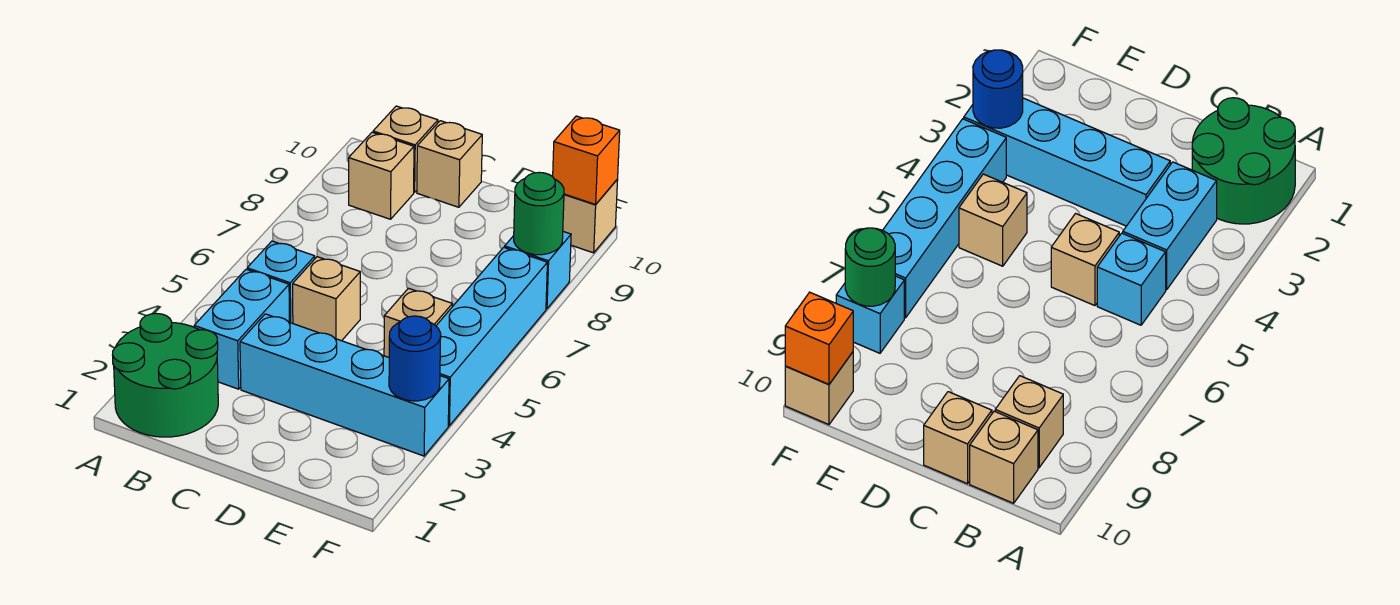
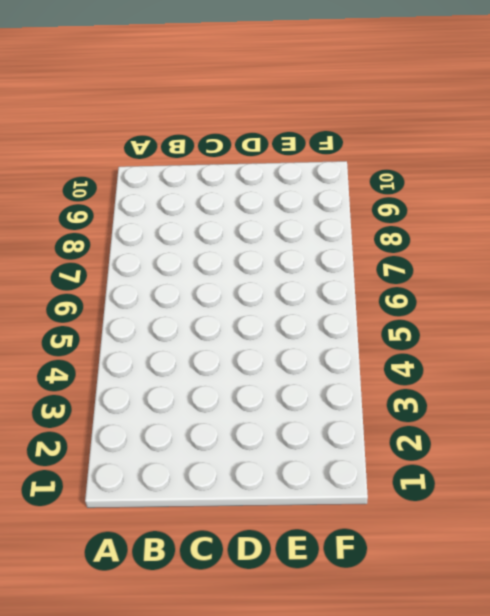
none -> green round brick A1:B2 level 1
none -> cyan brick B3:B4 level 1
none -> cyan brick B5 level 1

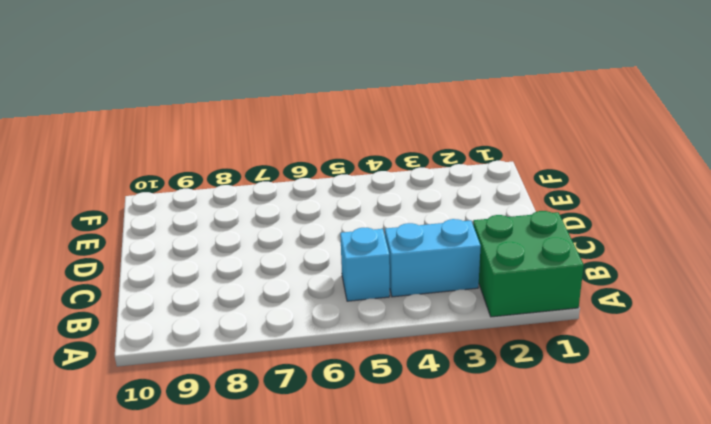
green brick A1:B2 level 1 -> green round brick A1:B2 level 1
none -> tan brick B9 level 1
none -> tan brick B10 level 1
none -> cyan brick C3:F3 level 1

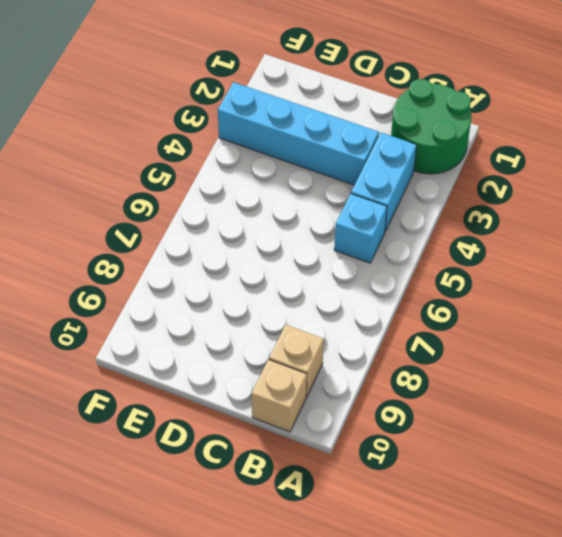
none -> tan brick C5 level 1
none -> tan brick C10 level 1
none -> tan brick E5 level 1

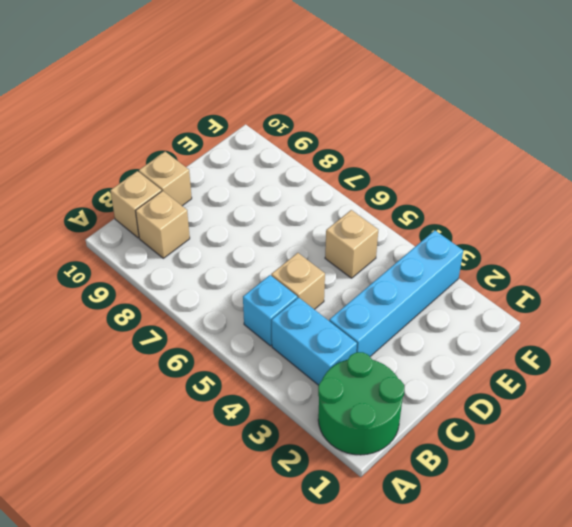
none -> cyan brick F4:F7 level 1
none -> cyan brick F8 level 1
none -> tan brick F10 level 1

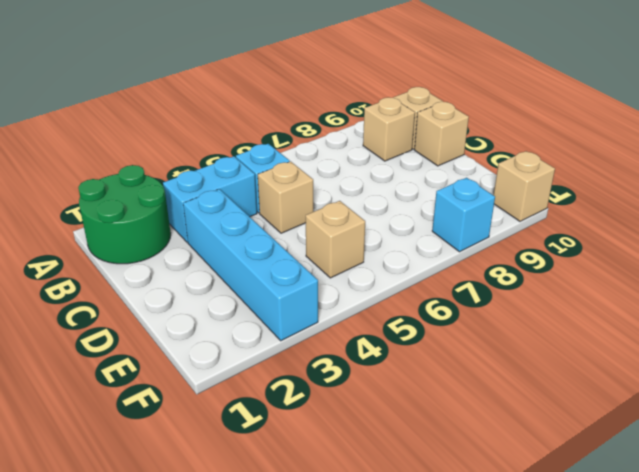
none -> cyan brick F4:F7 level 1
none -> blue round brick F3 level 2
none -> green round brick F8 level 2

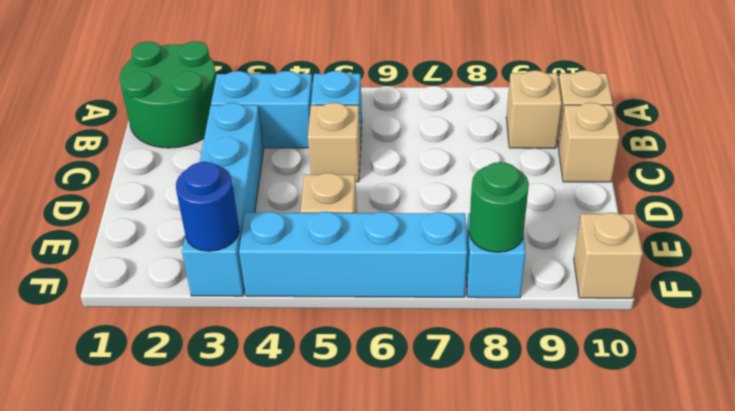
none -> orange brick F10 level 2

